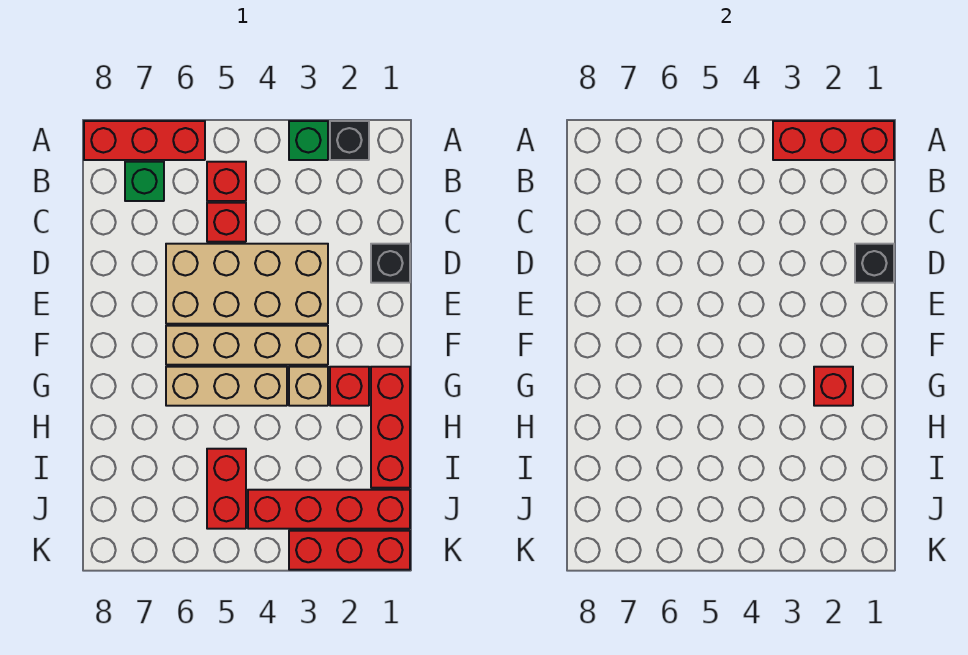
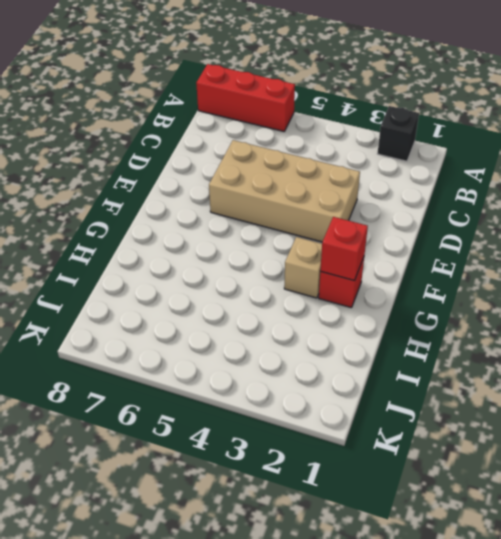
none -> green brick A3 level 1
none -> red brick B5 level 1
none -> green brick B7 level 1

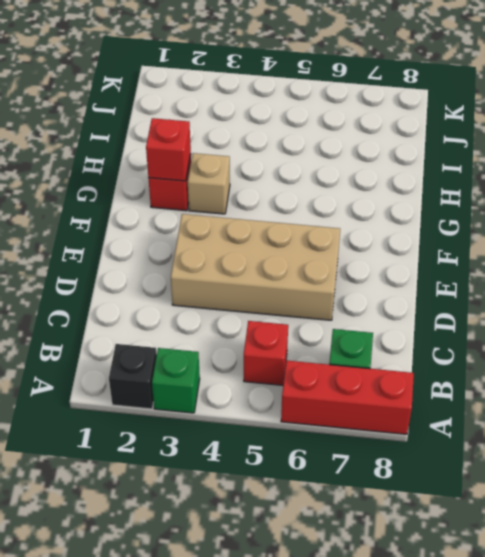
none -> red brick C5 level 1
none -> black brick D1 level 1
none -> tan brick F3:F6 level 1

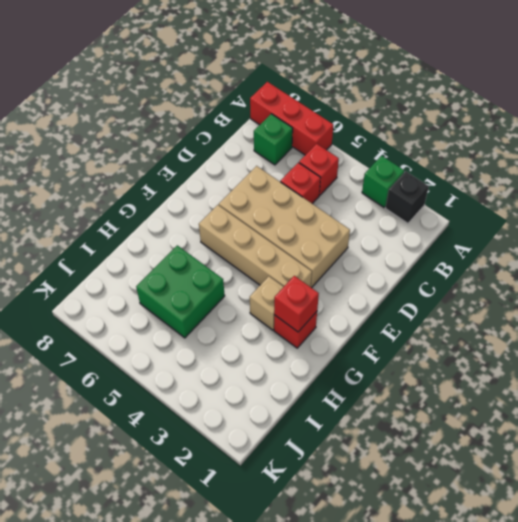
green brick H5:I6 level 1 -> red brick I5:J5 level 1
none -> black brick D1 level 1
none -> red brick G1:I1 level 1
none -> tan brick G4:G6 level 1

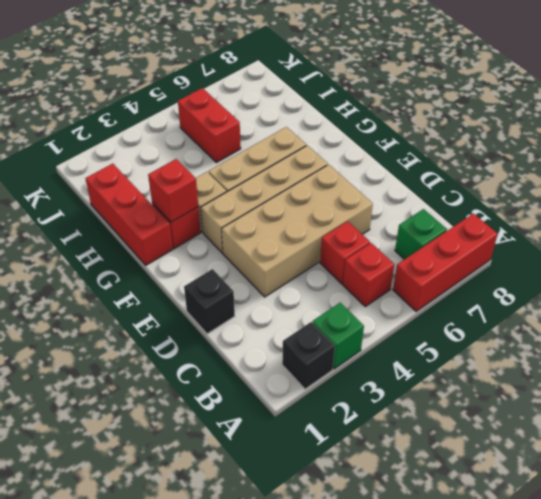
none -> red brick J1:J4 level 1
none -> red brick K1:K3 level 1
none -> red brick A1:A3 level 2

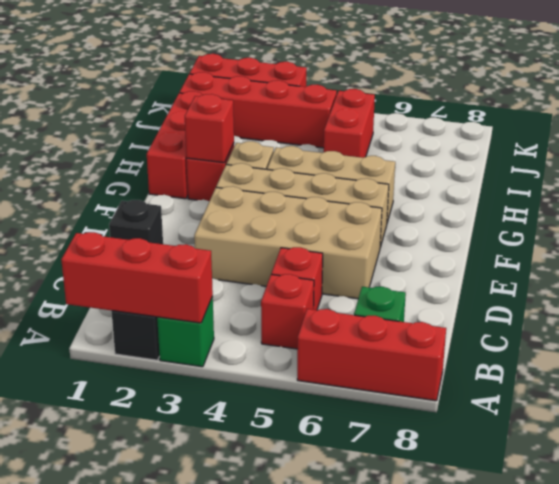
none -> black brick D1 level 2

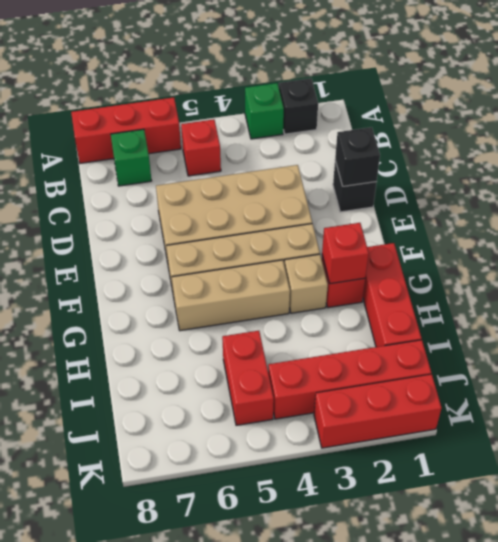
none -> red brick C5 level 1
none -> red brick A1:A3 level 2

